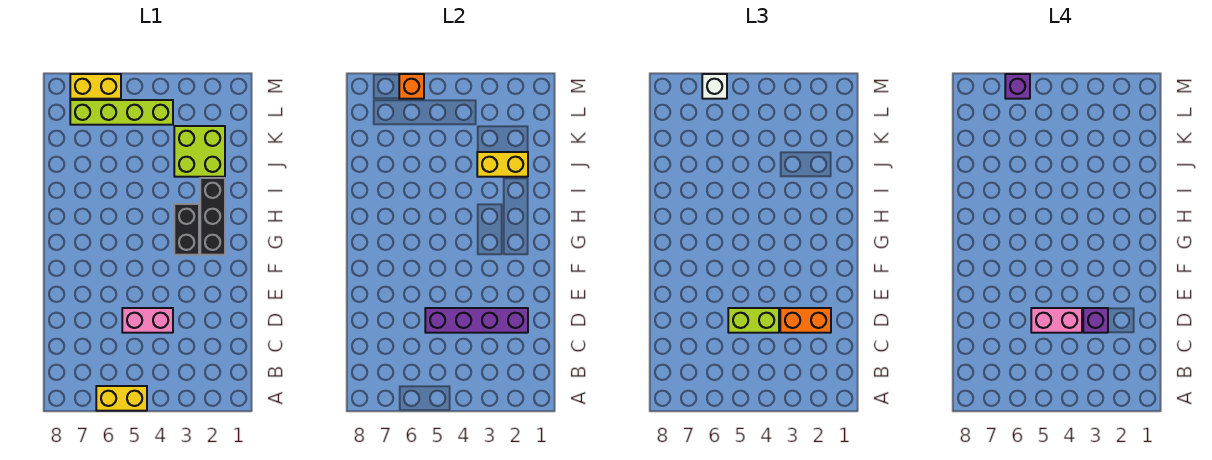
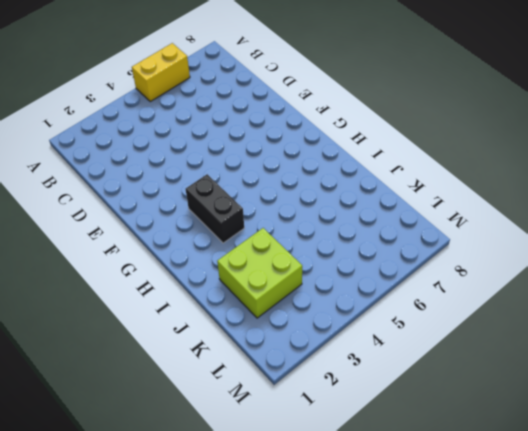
none -> pink brick D4:D5 level 1
none -> black brick G2:I2 level 1
none -> lime brick L4:L7 level 1

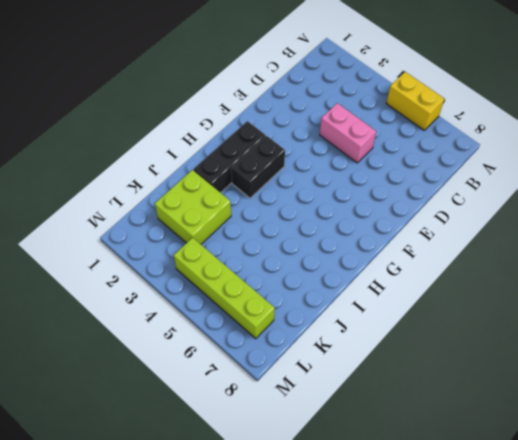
none -> yellow brick M6:M7 level 1
none -> purple brick D2:D5 level 2
none -> yellow brick J2:J3 level 2

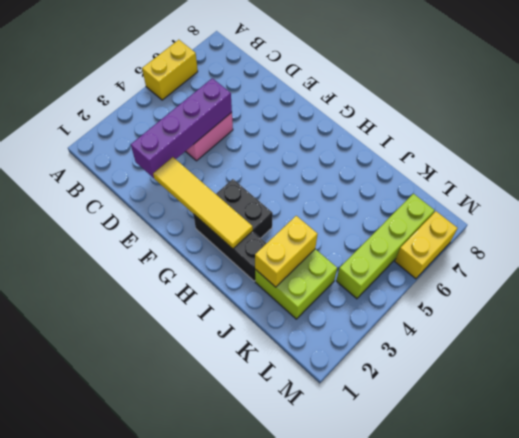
yellow tile E2:H2 level 2 -> none
none -> orange brick M6 level 2
none -> orange brick D2:D3 level 3
none -> lime brick D4:D5 level 3

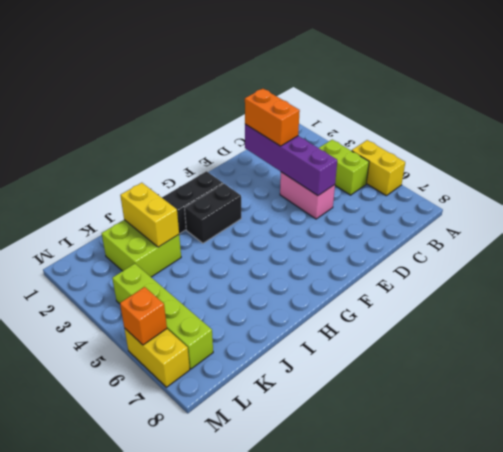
lime brick B4:B5 level 1 -> lime brick D4:D5 level 3
none -> white brick M6 level 3
none -> purple brick D3 level 4
none -> pink brick D4:D5 level 4

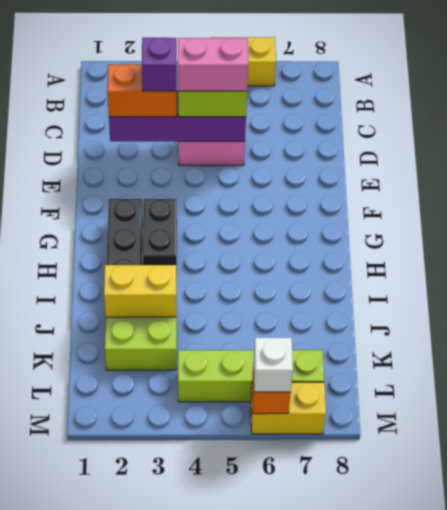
none -> purple brick M6 level 4

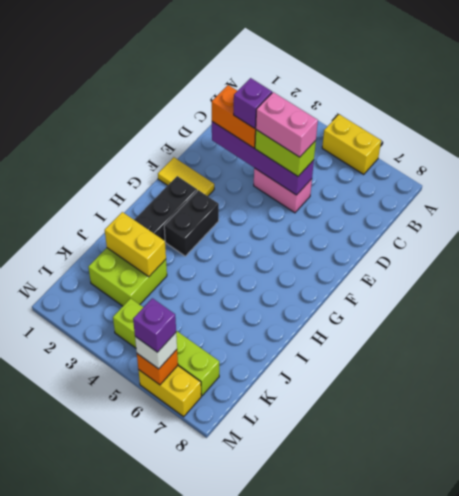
yellow tile F1:F2 level 1 -> none

